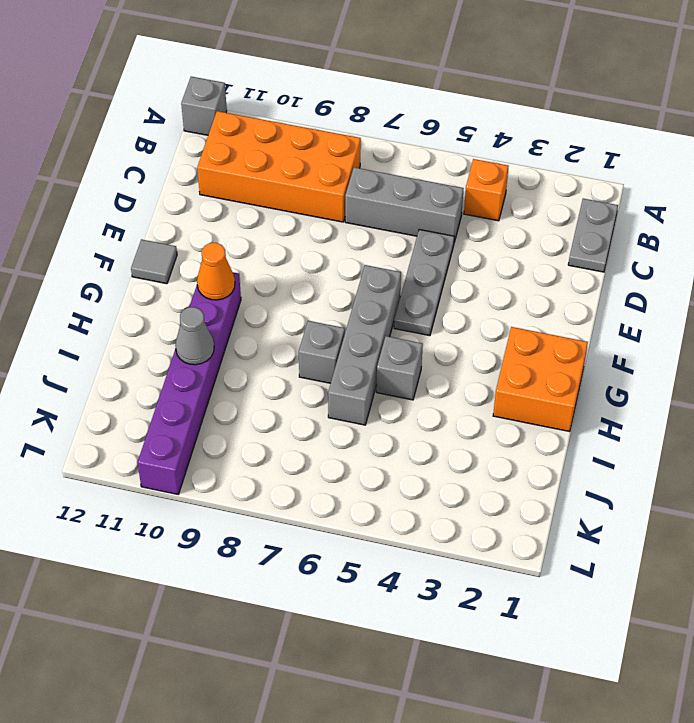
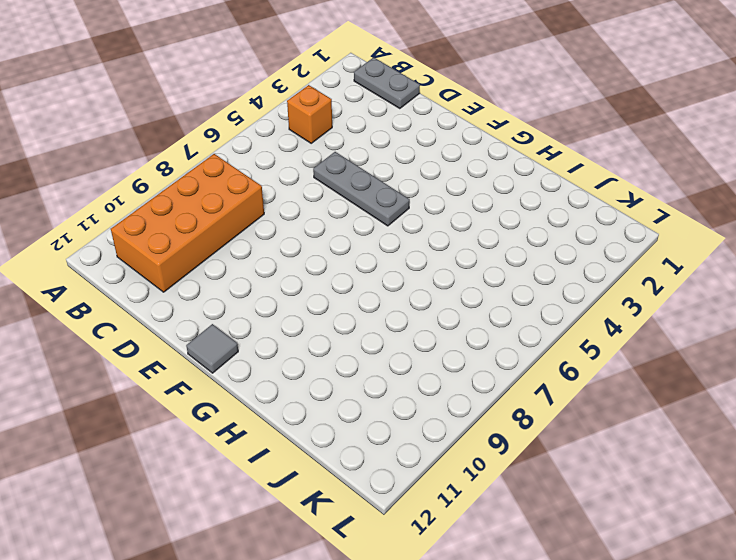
none -> grey brick A12 level 1
none -> grey brick C5:C7 level 1
none -> grey brick F6:I6 level 1

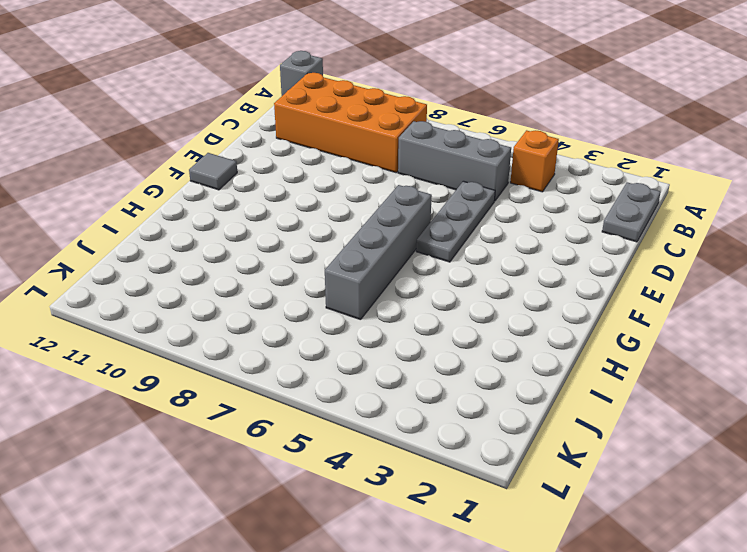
none -> orange brick G1:H2 level 1
none -> purple brick G10:L10 level 1
none -> grey brick H5 level 1

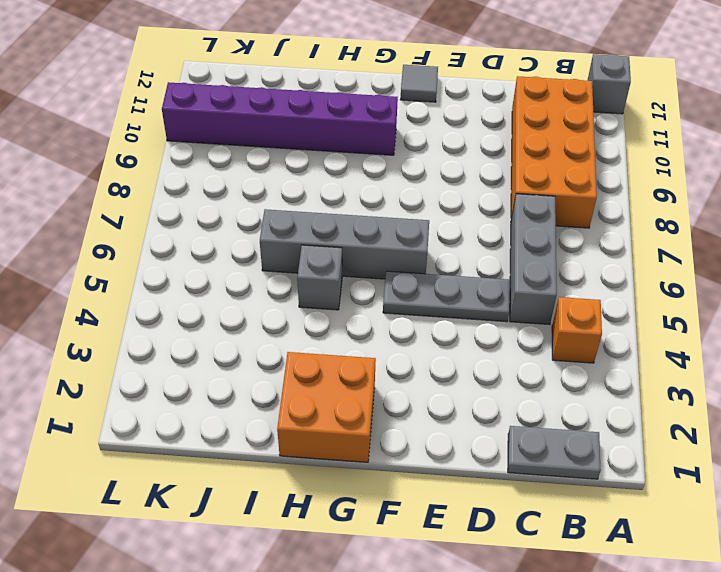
none -> grey brick H7 level 1
none -> orange cone G10 level 2
none -> grey cone I10 level 2

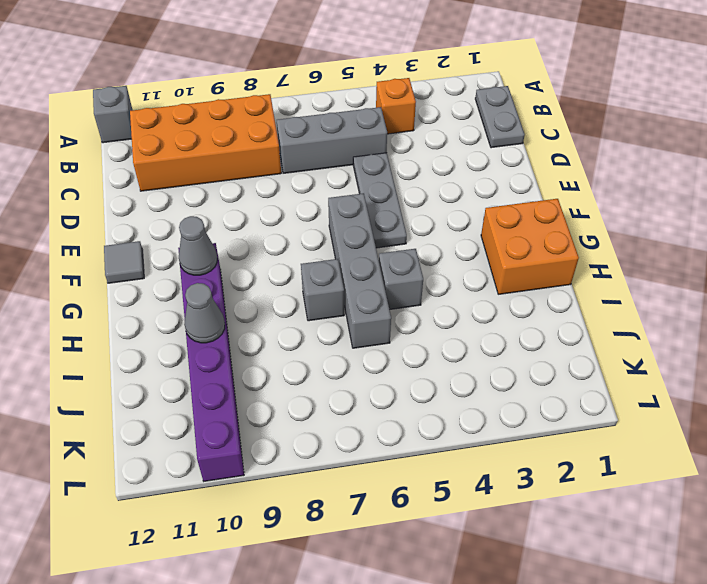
grey cone G10 level 2 -> orange cone G10 level 2

